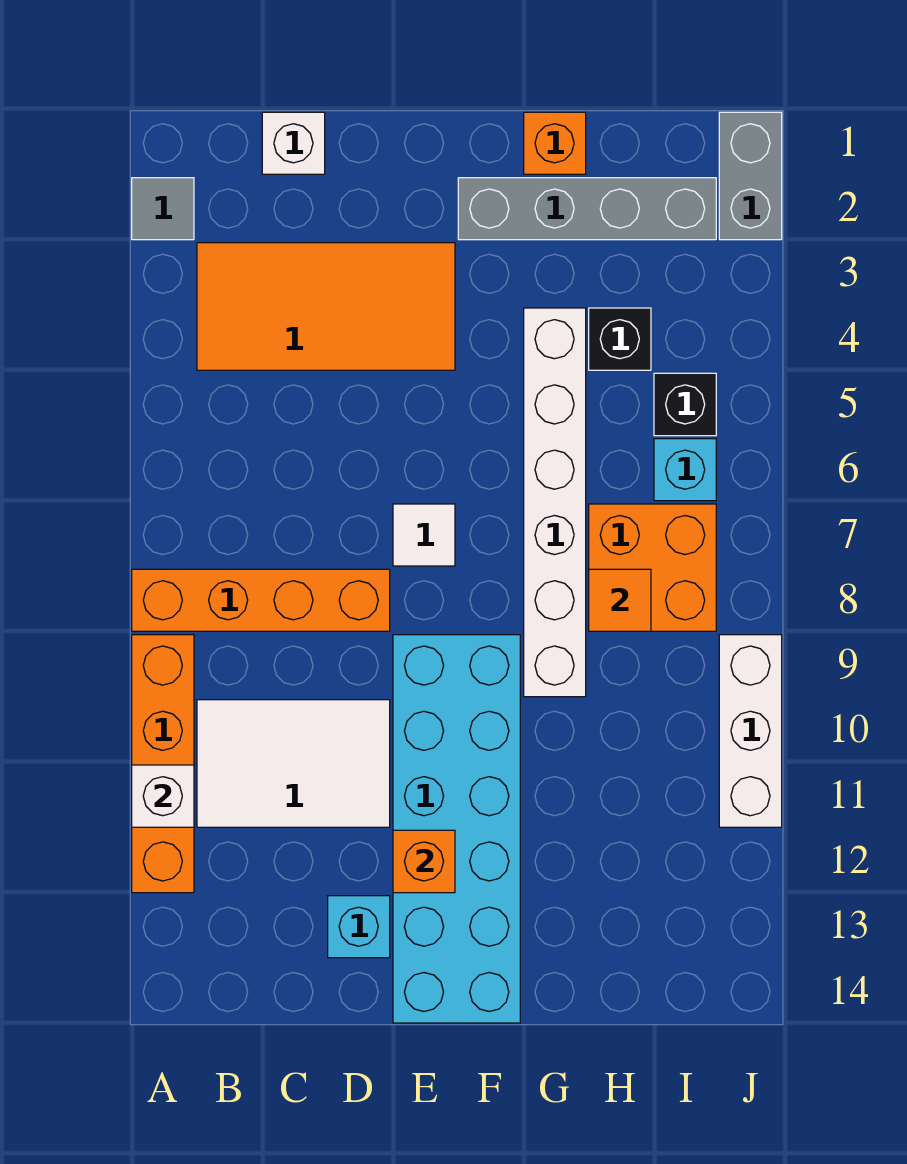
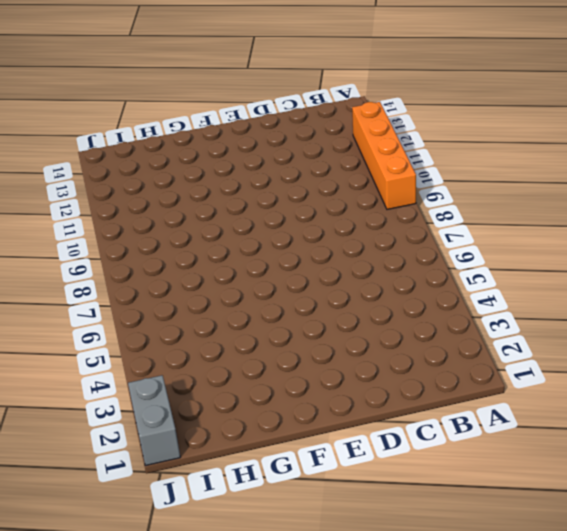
none -> grey tile A2 level 1
none -> orange brick A8:D8 level 1
none -> orange tile B3:E4 level 1

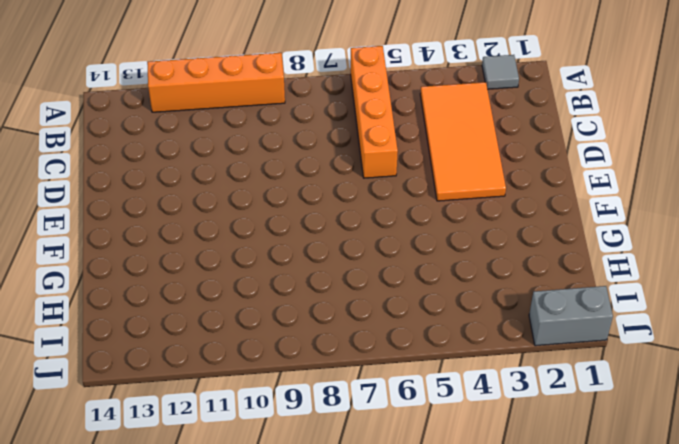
orange brick A6:D6 level 1 -> orange brick A8:D8 level 1
none -> white tile B10:D11 level 1
none -> white brick C1 level 1
none -> cyan brick D13 level 1

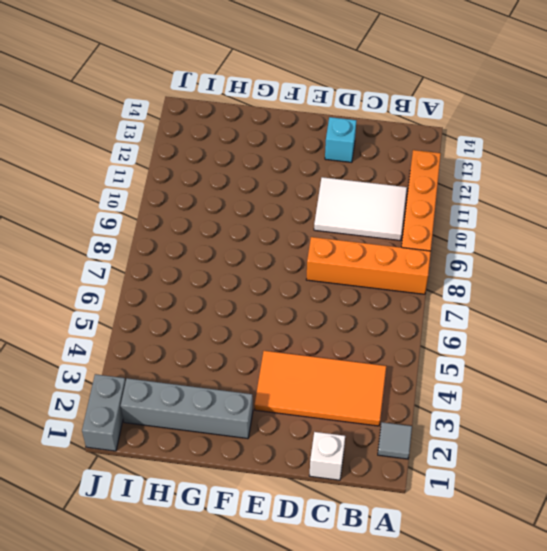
none -> white tile E7 level 1
none -> cyan brick E9:F14 level 1
none -> orange brick G1 level 1

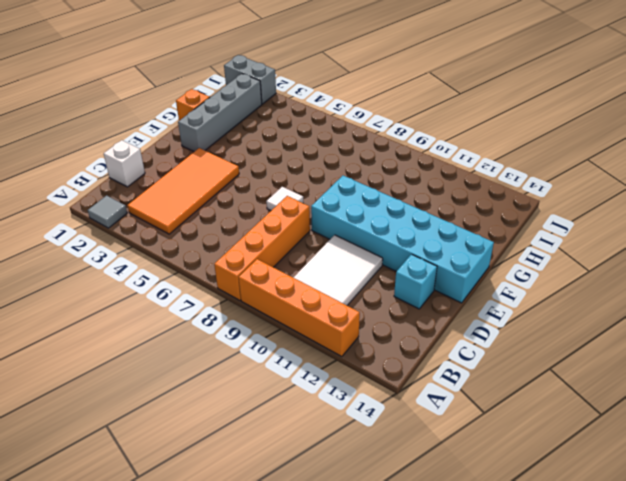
none -> white brick G4:G9 level 1
none -> black brick H4 level 1
none -> orange brick H7:I8 level 1

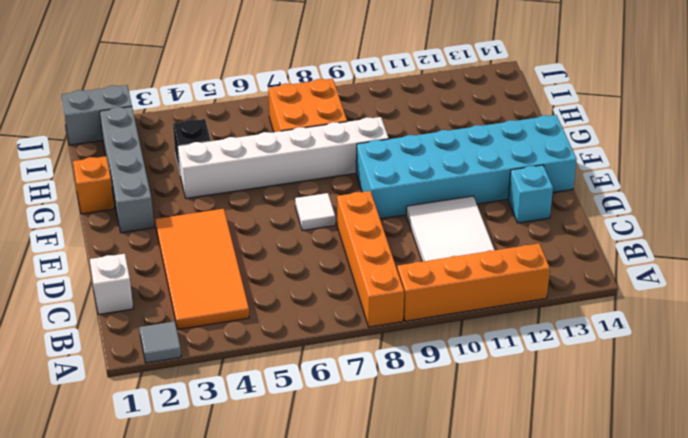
none -> black brick I5 level 1
none -> cyan brick I6 level 1
none -> white brick J9:J11 level 1

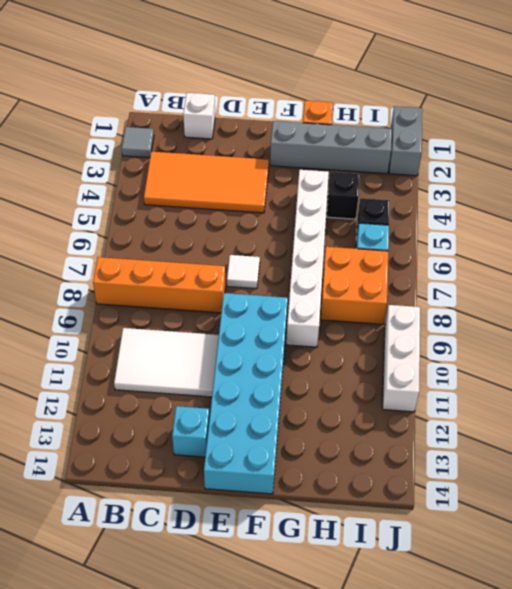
none -> orange brick A9:A12 level 1
none -> white brick A11 level 2
none -> orange brick E12 level 2

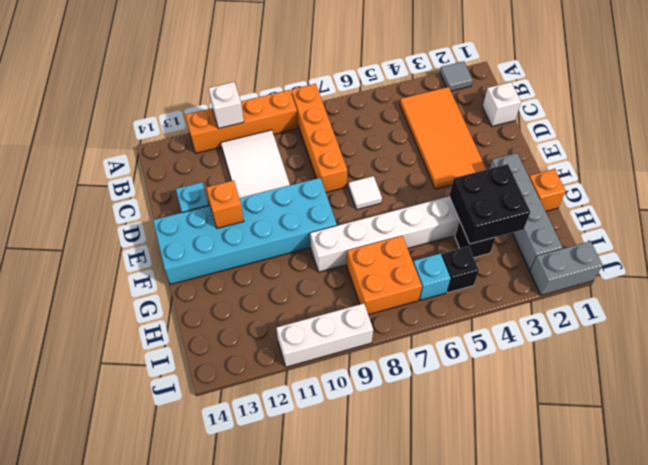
black brick G3:H4 level 2 -> none
none -> orange tile H8 level 2

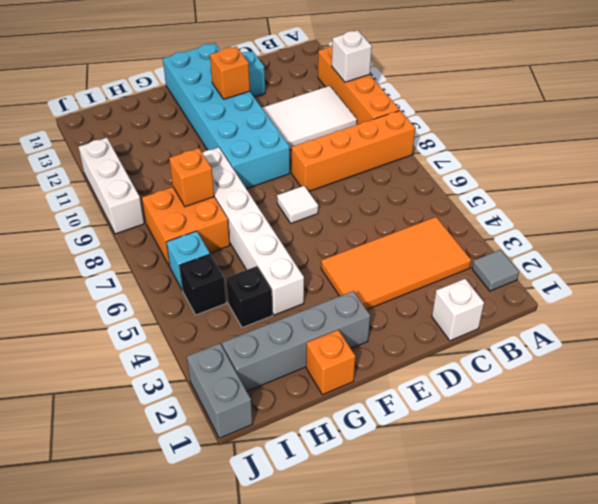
orange brick H8 level 2 -> orange tile H8 level 2

